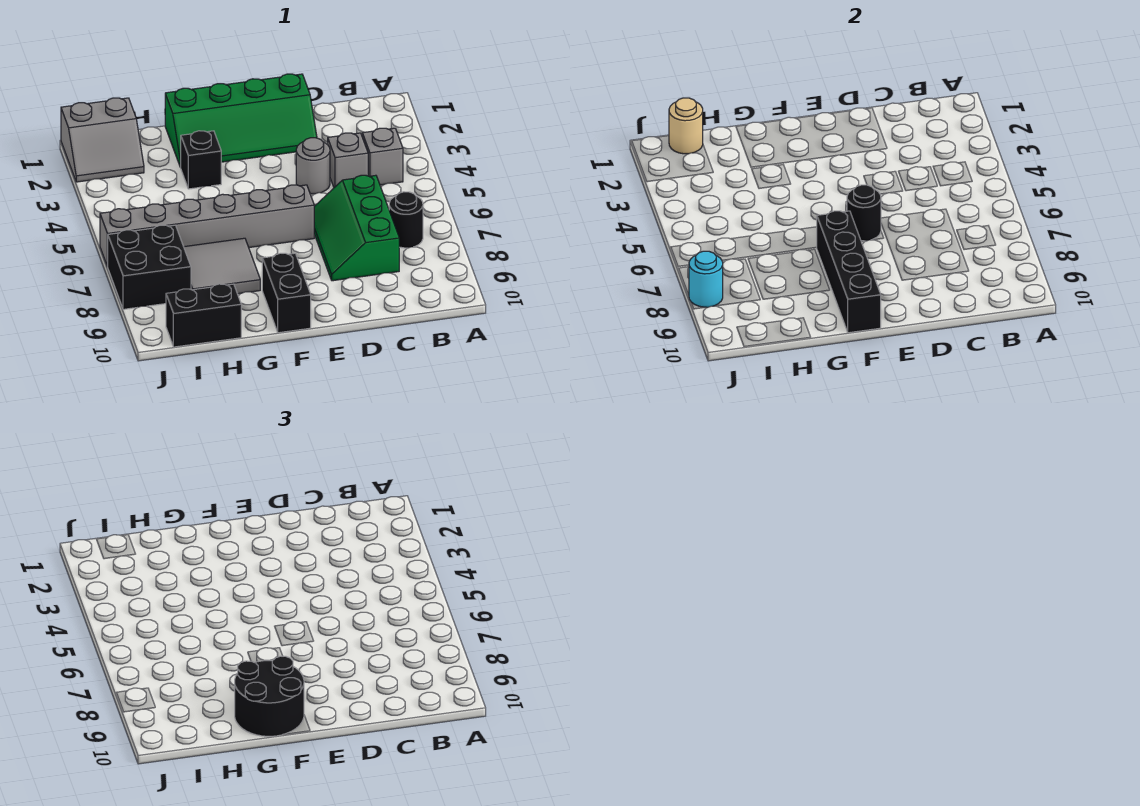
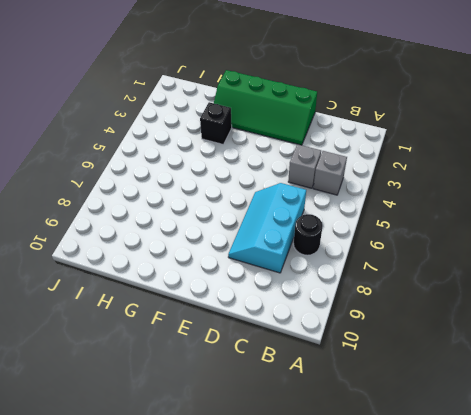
cyan slope C6:D8 level 1 top C -> green slope C6:D8 level 1 top C
none -> grey round brick D4 level 1
none -> grey brick E6:J6 level 1
none -> black brick F9:F10 level 1

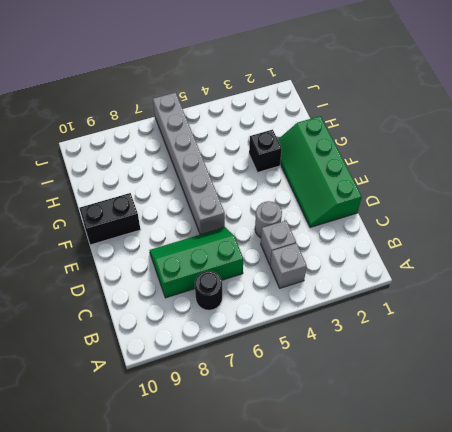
none -> grey tile G7:H8 level 1
none -> black brick H10:I10 level 1
none -> grey slope I1:J2 level 1 top 1

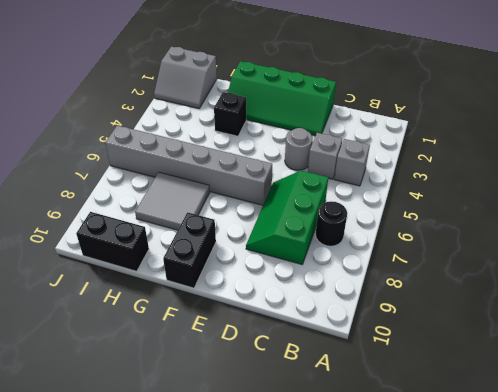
none -> black brick I7:J8 level 1
none -> black round brick E6 level 2
none -> black brick F7:F10 level 2

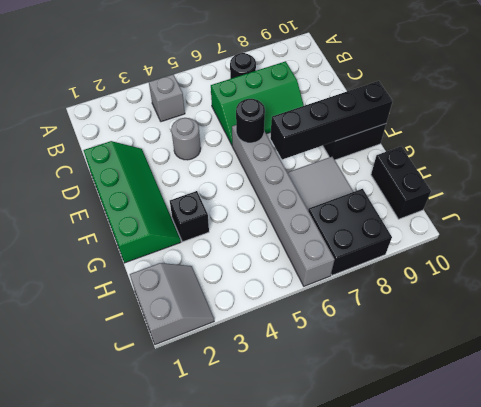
none -> grey brick C4 level 1
none -> tan round brick I1 level 2
none -> cyan round brick J8 level 2

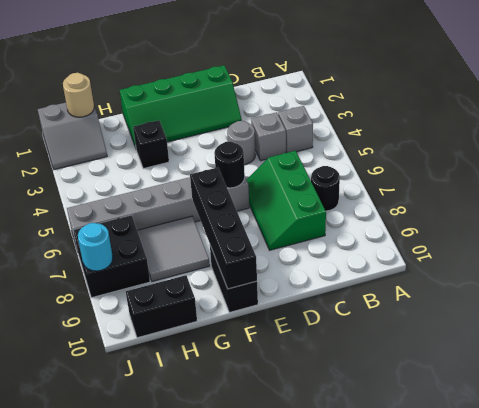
none -> black round brick F9:G10 level 3

